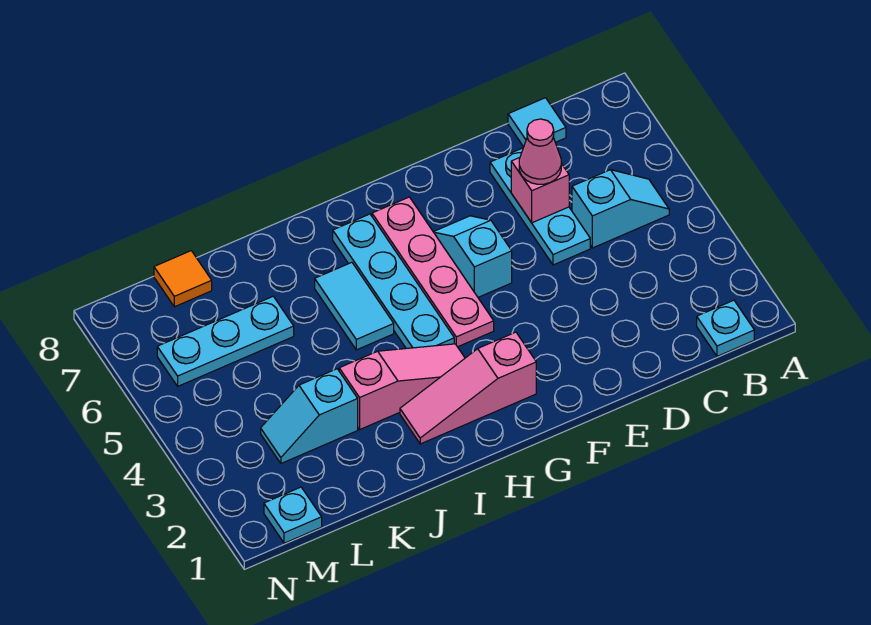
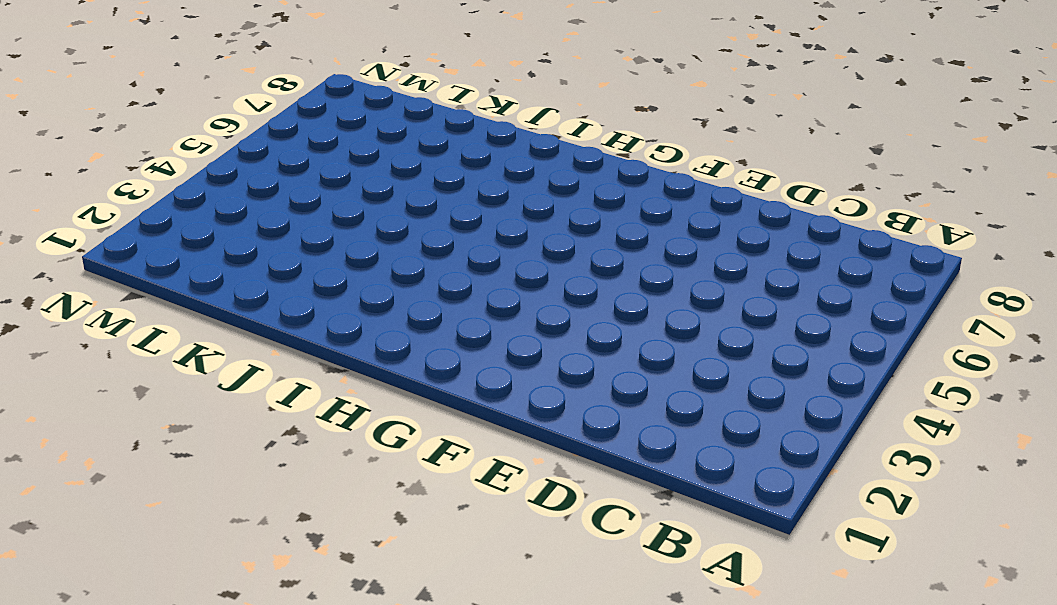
none -> cyan plate B1 level 1
none -> cyan slope B5:C5 level 1 top C
none -> cyan tile C8 level 1

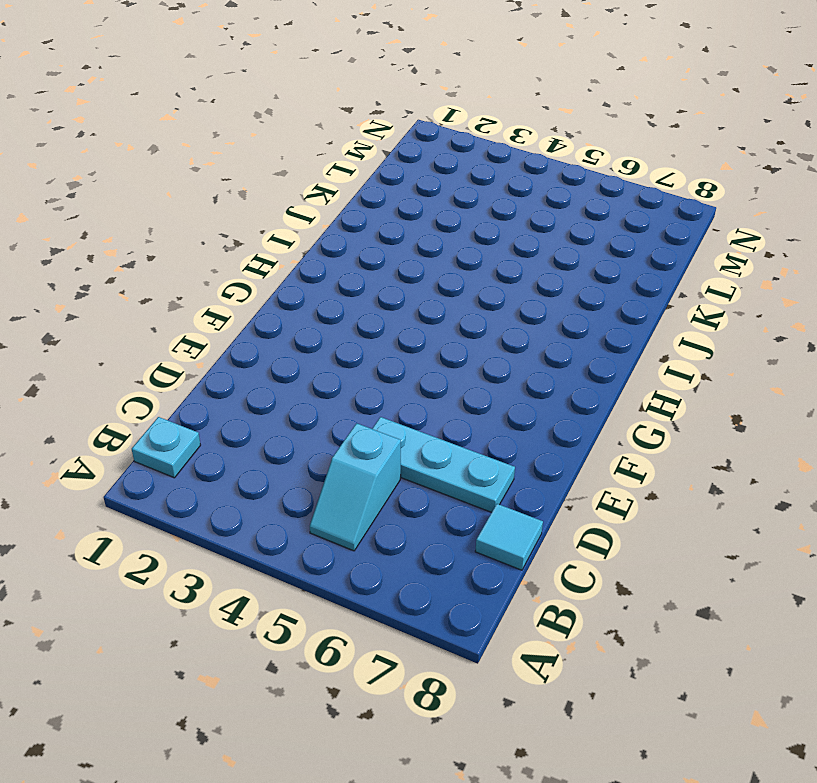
none -> cyan slope F5:F6 level 1 top 5
none -> pink slope G2:I2 level 1 top G
none -> pink plate G4:G7 level 1

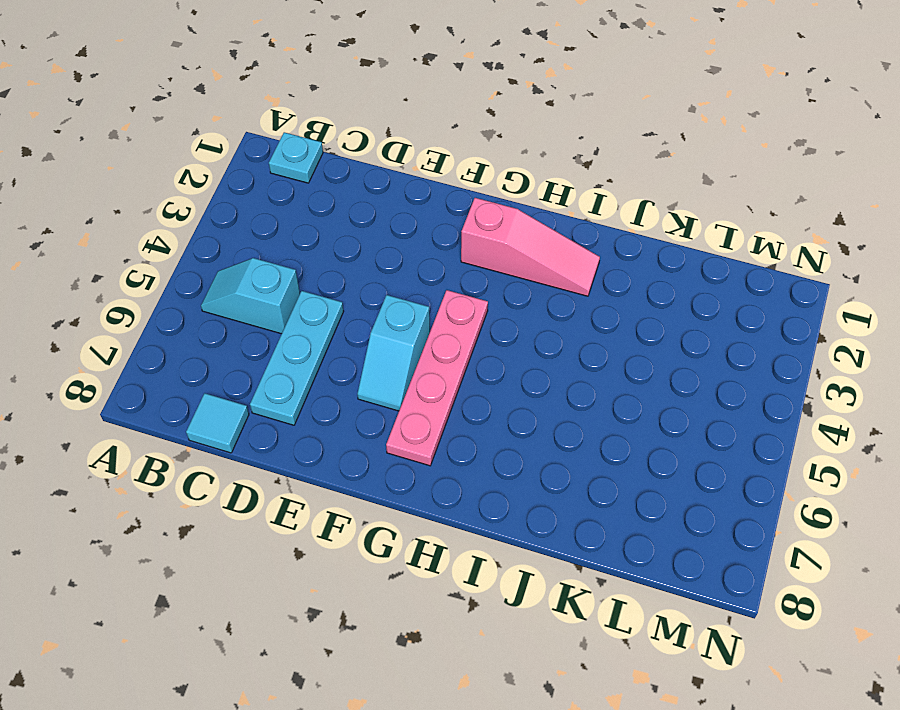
none -> pink slope H3:J3 level 1 top J
none -> cyan plate H4:H7 level 1
none -> cyan tile I5:I6 level 1

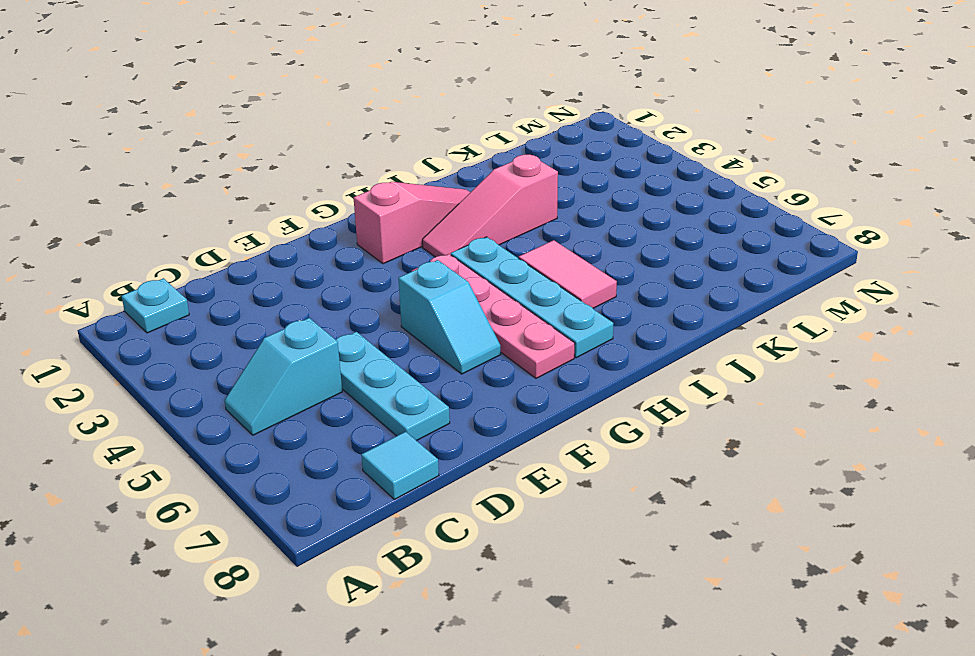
pink tile I5:I6 level 1 -> cyan tile I5:I6 level 1
none -> cyan slope K3:L3 level 1 top K
none -> cyan plate K6:M6 level 1
none -> orange tile L8 level 1

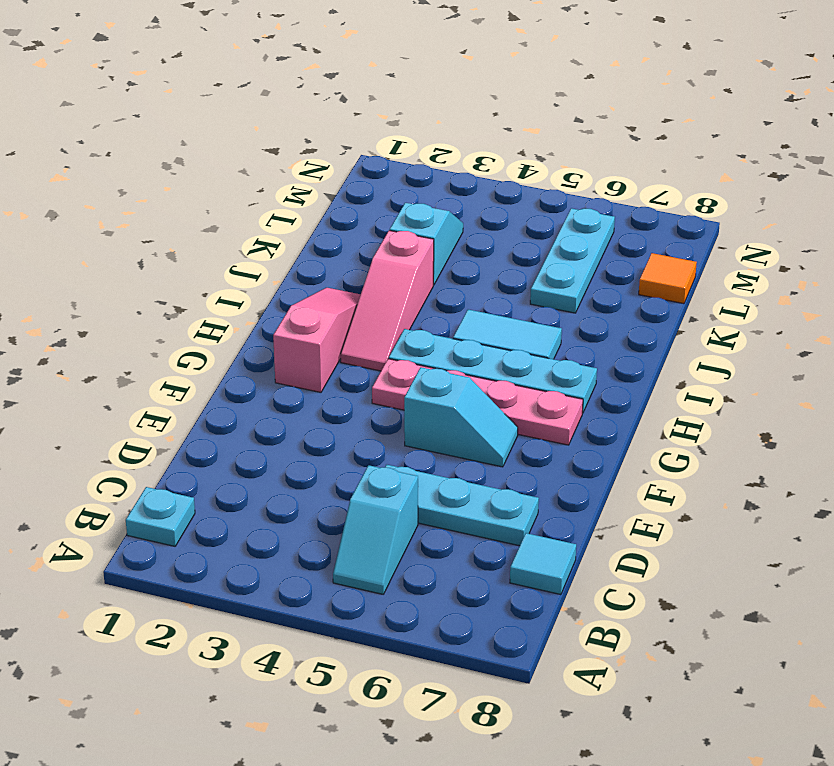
none -> cyan plate M1 level 1
none -> pink brick D6 level 2
none -> pink cone D6 level 3

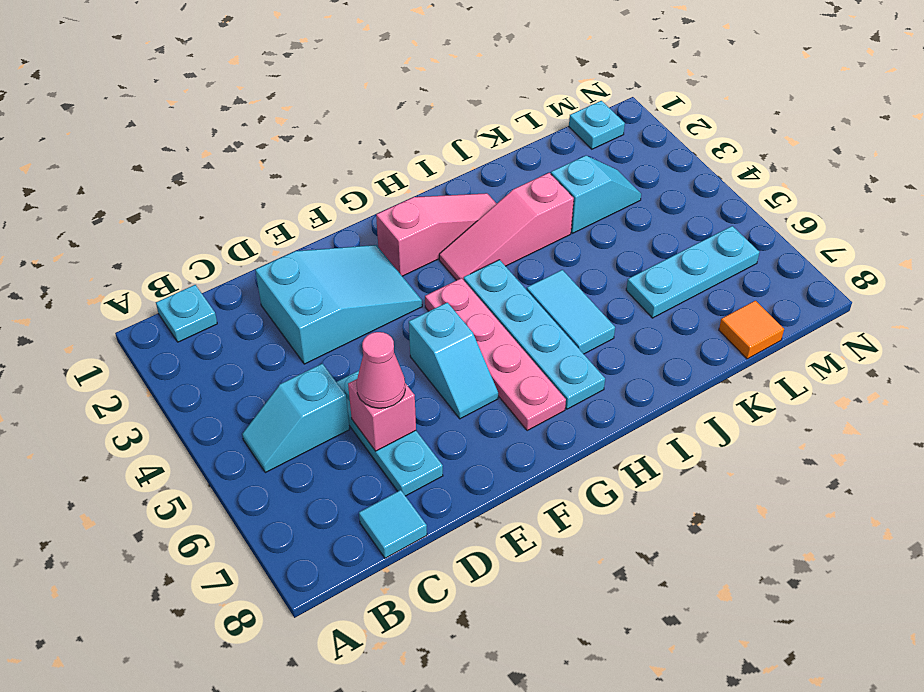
cyan slope D2:F3 level 1 top D -> none

